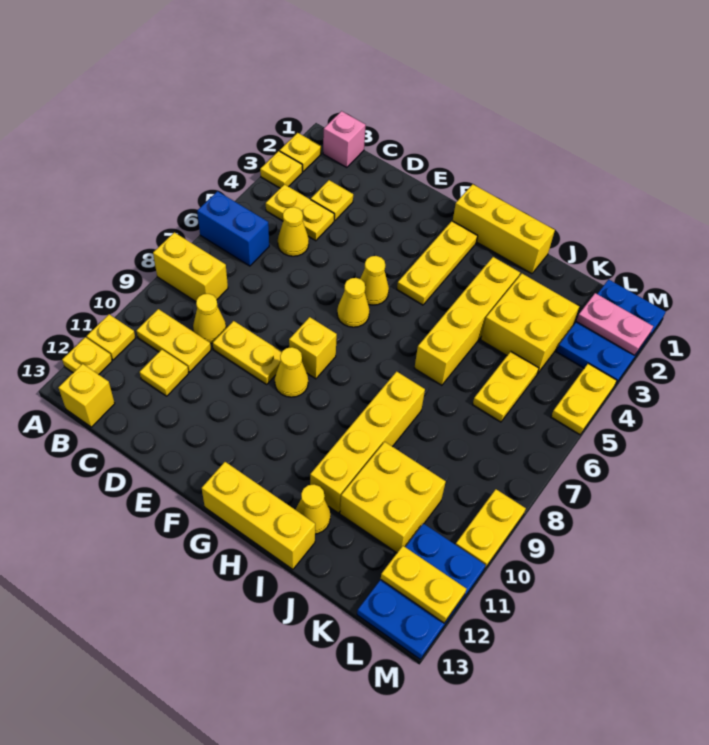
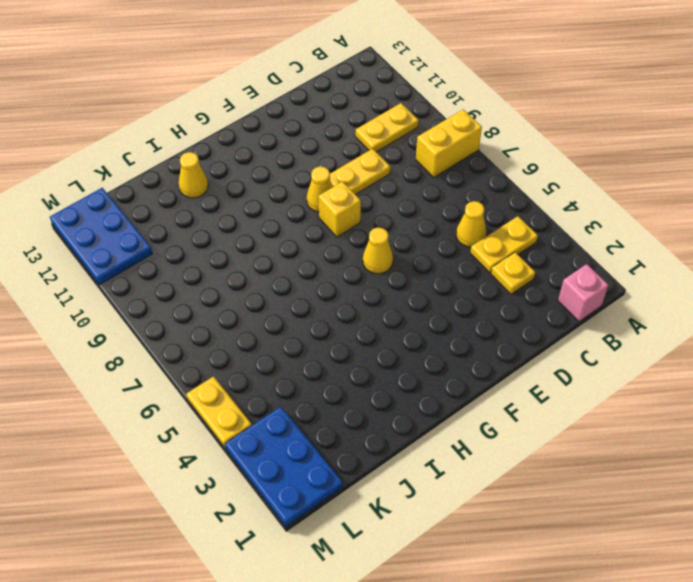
none -> yellow plate A2 level 1
none -> yellow plate A3 level 1
none -> blue brick A6:B6 level 1
none -> yellow plate A11 level 1

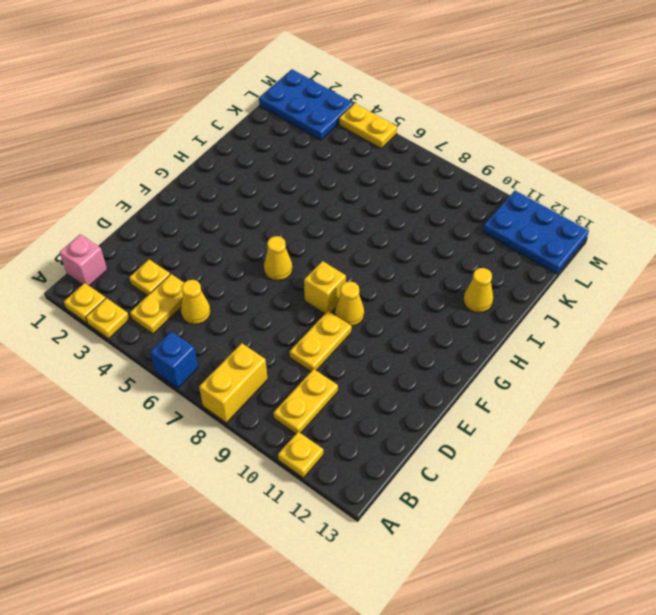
blue brick A6 level 1 -> blue brick A6:B6 level 1
none -> yellow plate A12 level 1
none -> yellow brick B13 level 1
none -> yellow cone C9 level 1
none -> yellow plate C11 level 1

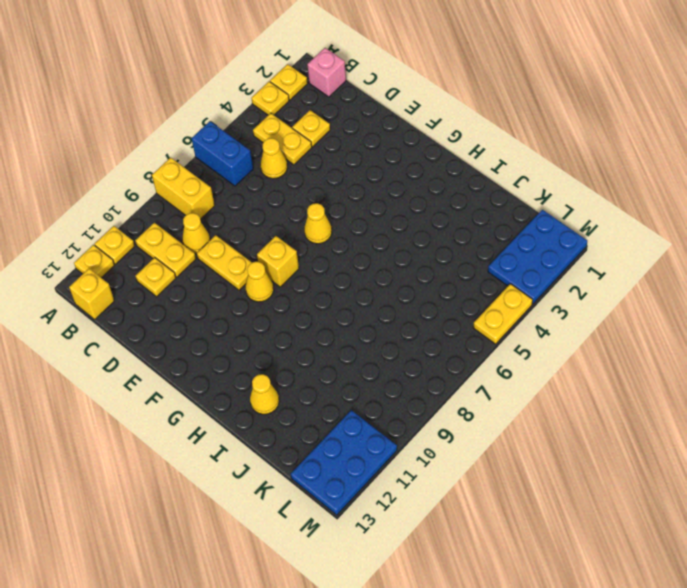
none -> yellow cone F5 level 1
none -> yellow brick G1:I1 level 1
none -> yellow plate G2:G4 level 1
none -> yellow brick G13:I13 level 1

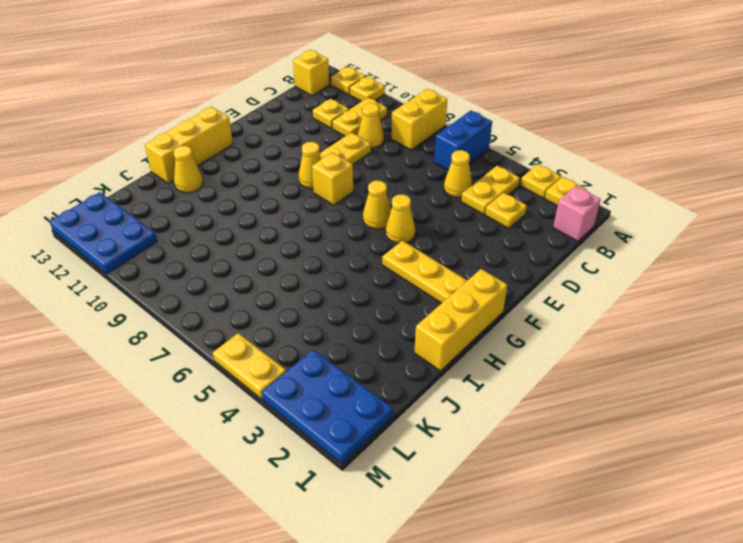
none -> yellow brick I3:I6 level 1
none -> yellow brick I8:I11 level 1
none -> yellow brick J3:K4 level 1
none -> yellow brick J10:K11 level 1

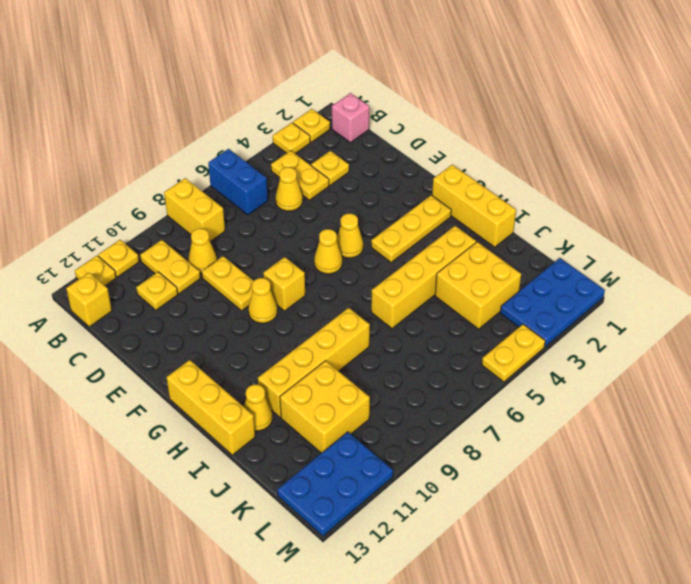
none -> yellow plate K5:K6 level 1
none -> yellow plate M9:M10 level 1
none -> pink plate L2:M2 level 2
none -> yellow plate L12:M12 level 2

